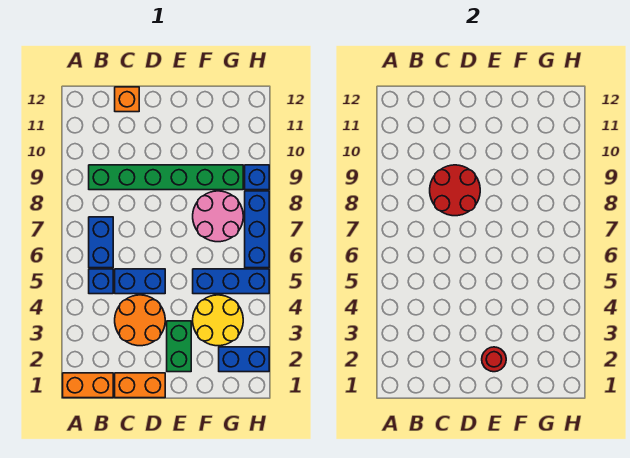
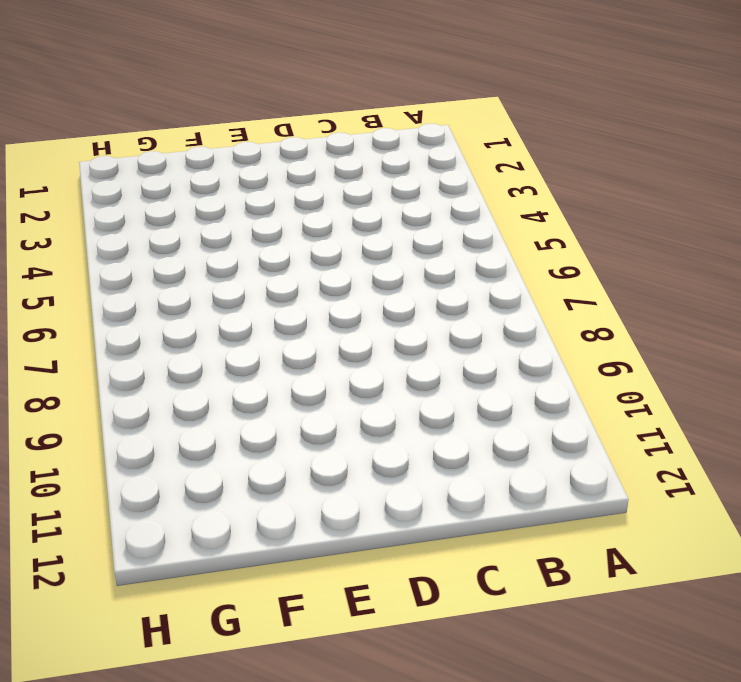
none -> orange brick A1:B1 level 1
none -> blue brick B5 level 1
none -> blue brick B6:B7 level 1

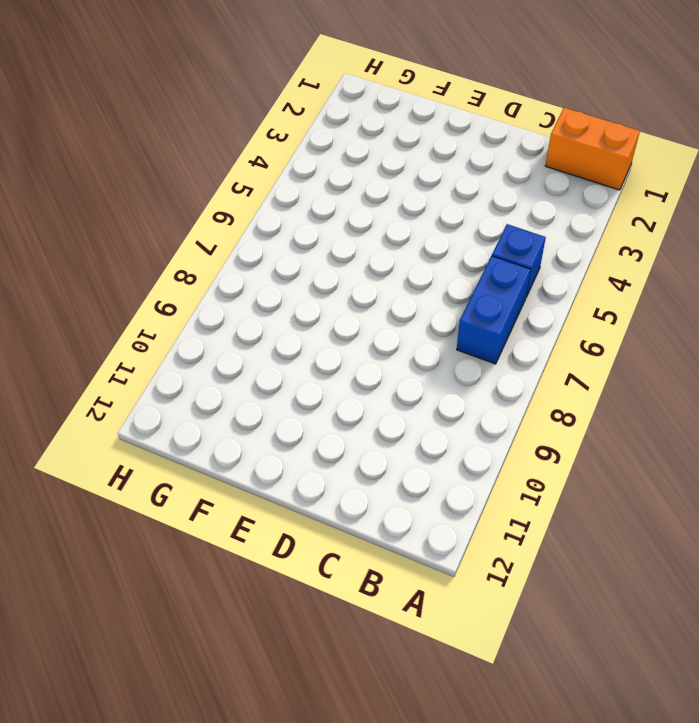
none -> green brick B9:G9 level 1
none -> orange brick C1:D1 level 1
none -> orange round brick C3:D4 level 1

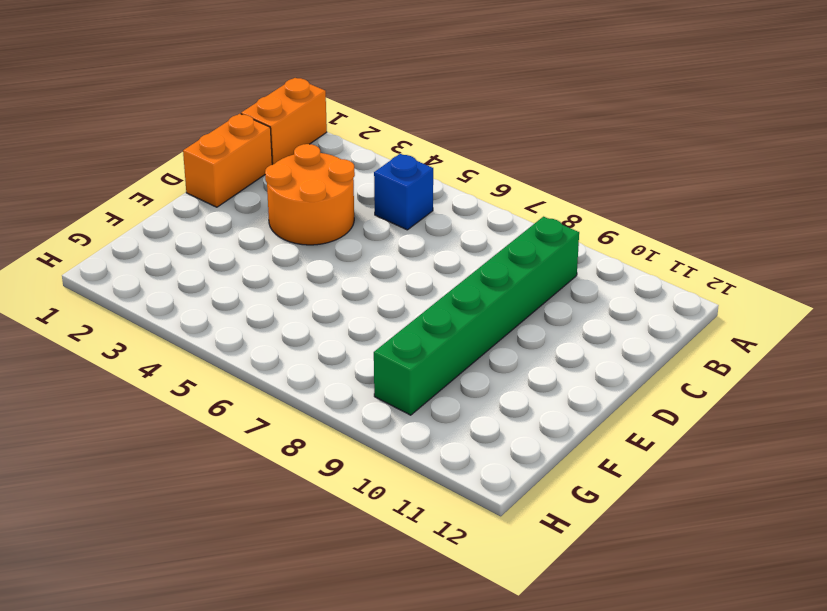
none -> blue brick B6:B7 level 1
none -> blue brick C5:D5 level 1
none -> orange brick C12 level 1

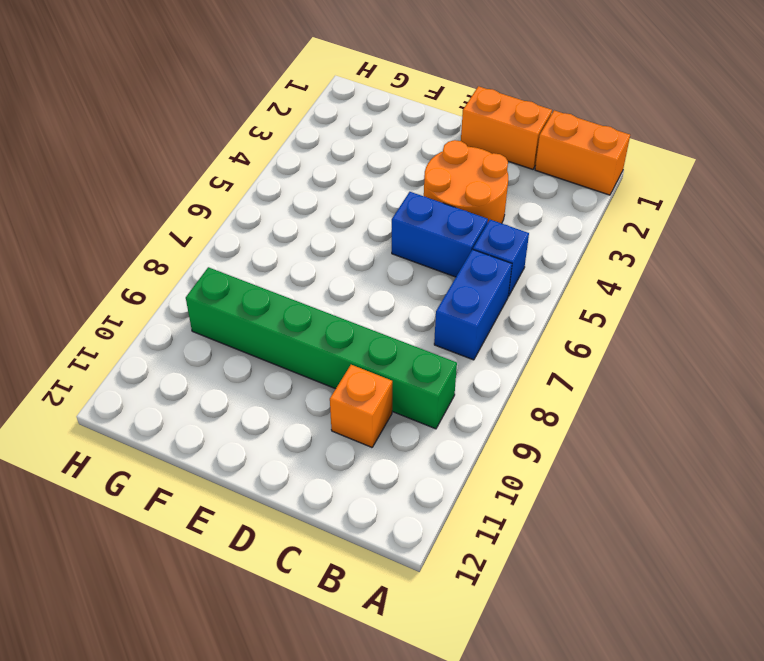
orange brick C10 level 1 -> orange brick C12 level 1
none -> green brick E2:E3 level 1
none -> yellow round brick F3:G4 level 1
none -> blue brick F5:H5 level 1

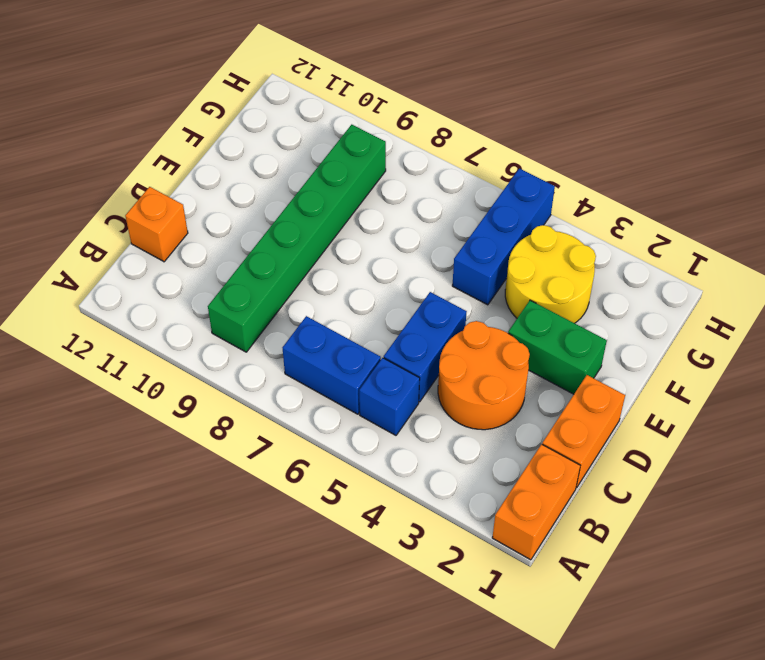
none -> pink round brick F7:G8 level 1
none -> blue brick G2:H2 level 1
none -> blue brick H6:H8 level 1

